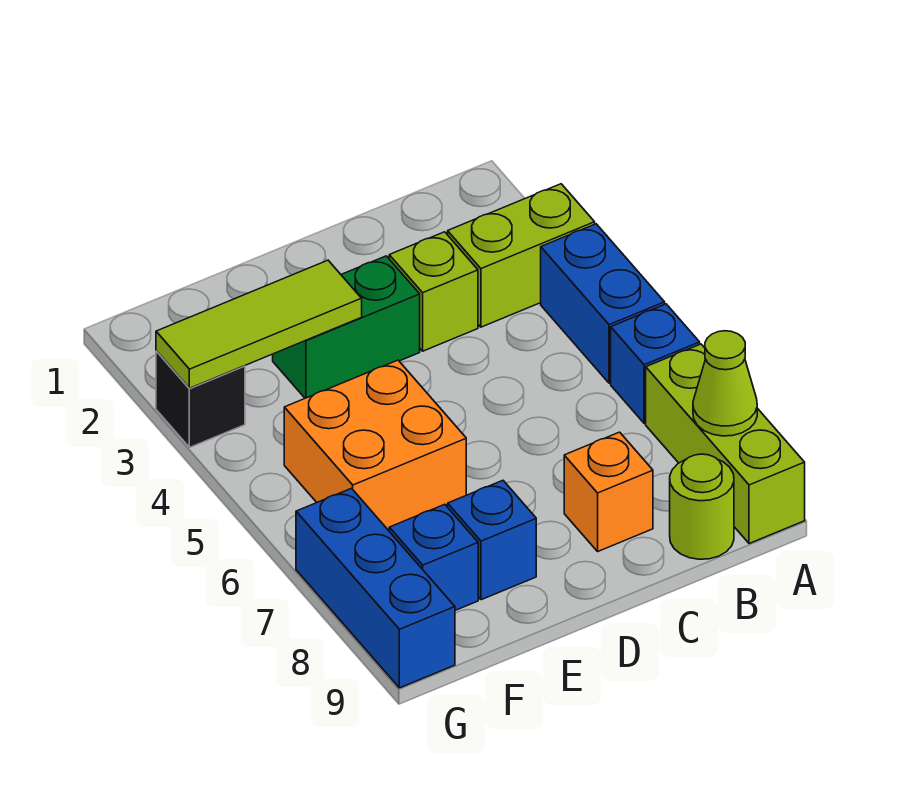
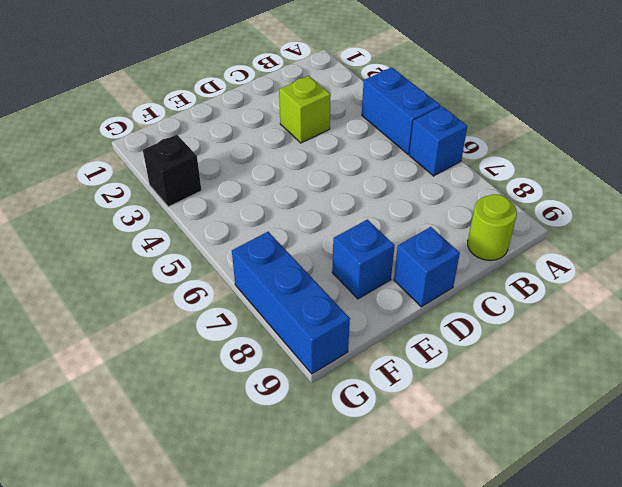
blue brick D9 level 1 -> blue brick F8 level 1
none -> lime brick A3:B3 level 1
none -> lime brick A7:A9 level 1
none -> orange brick C8 level 1

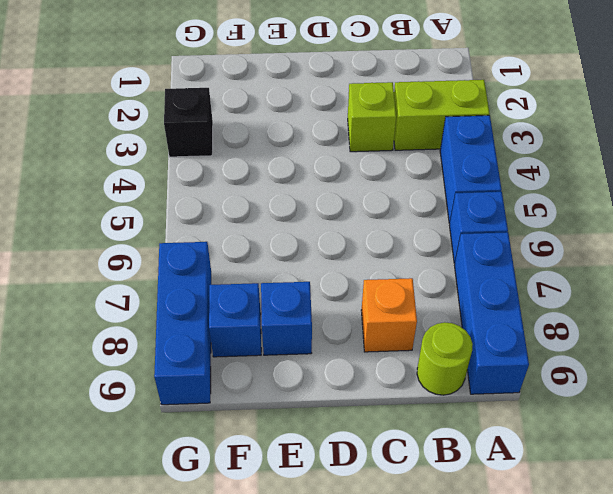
blue brick A7:A9 level 1 -> lime brick A7:A9 level 1
none -> green brick D3:E3 level 1
none -> orange brick E5:F6 level 1
none -> lime cone A8 level 2

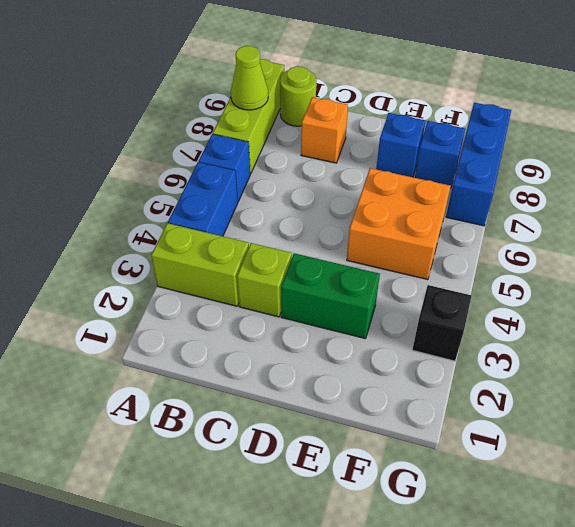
none -> lime tile E3:G3 level 2

